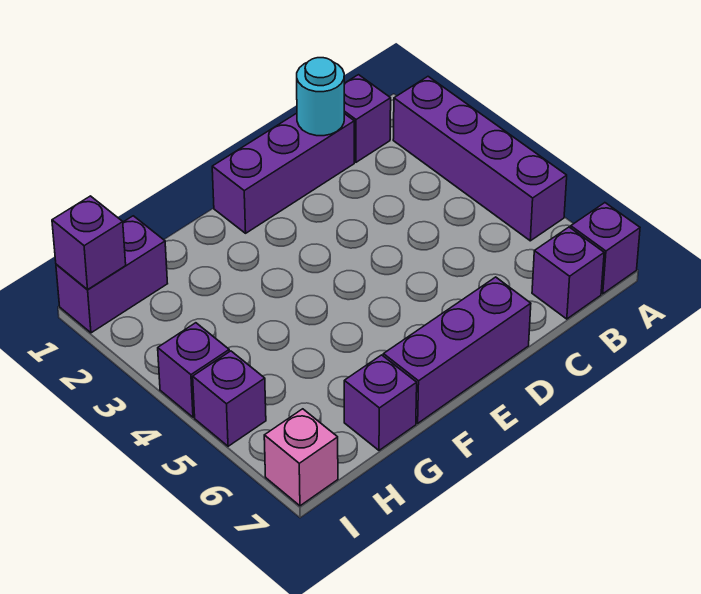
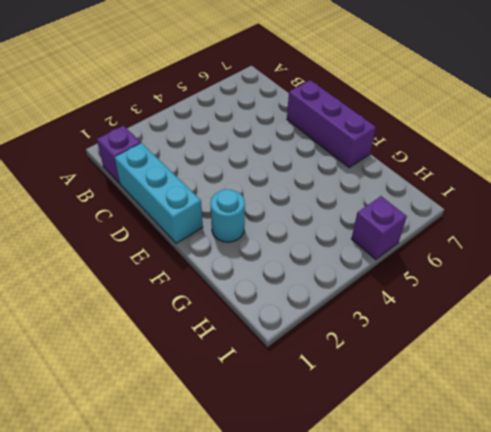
cyan brick C1:E1 level 1 -> purple brick C1:E1 level 1
cyan round brick F2 level 1 -> cyan round brick C1 level 2
none -> purple brick A2:A5 level 1
none -> purple brick A7 level 1
none -> purple brick B7 level 1

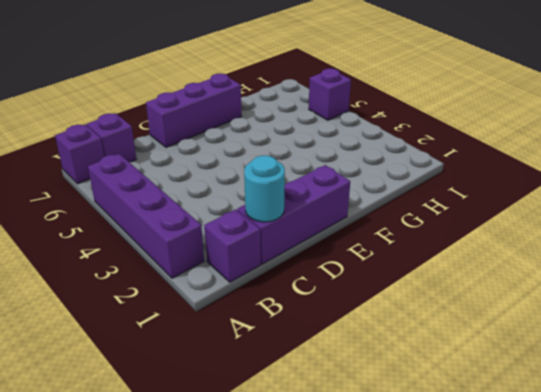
none -> purple brick G7 level 1
none -> purple brick H1:I1 level 1
none -> purple brick I4 level 1

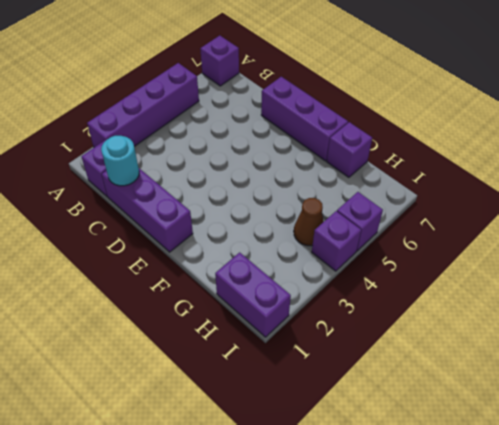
brown cone H4 level 1 -> none
none -> purple brick B7 level 1
none -> pink brick I7 level 1
none -> purple brick I1 level 2

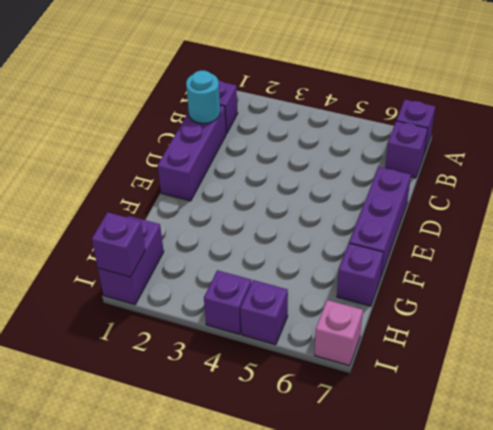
none -> purple brick A2:A5 level 1

